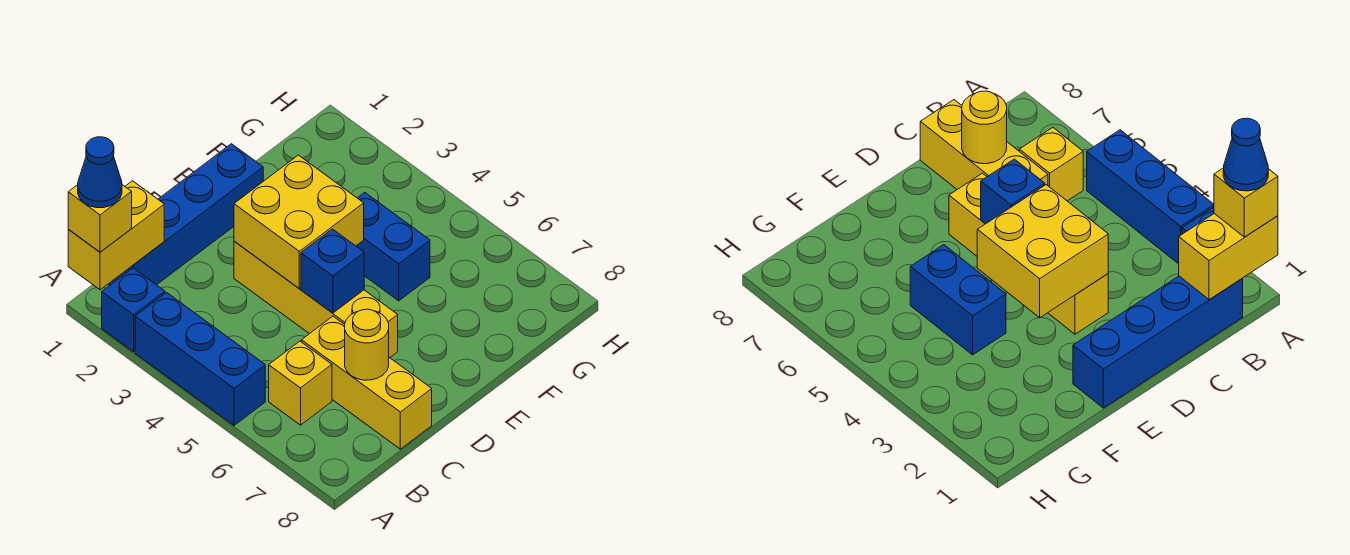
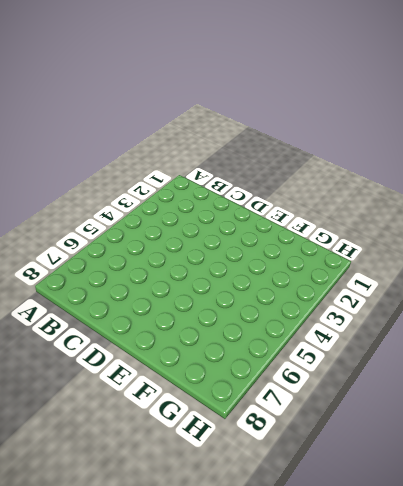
none -> blue brick A2 level 1
none -> blue brick A3:A5 level 1
none -> blue brick B1:E1 level 1

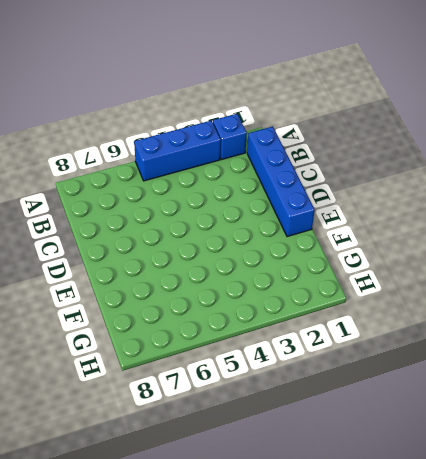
none -> yellow brick B6 level 1
none -> yellow brick C6:C8 level 1
none -> yellow brick D3:D6 level 1

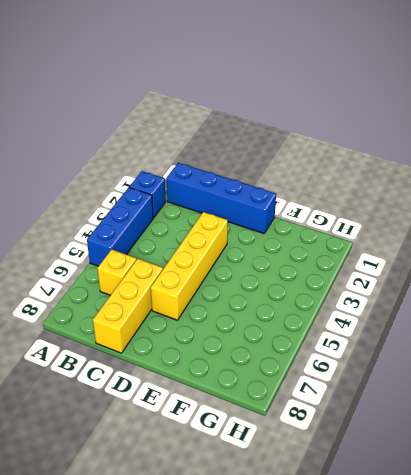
none -> blue brick F4:F5 level 1
none -> yellow brick A1:B1 level 2
none -> yellow round brick C7 level 2

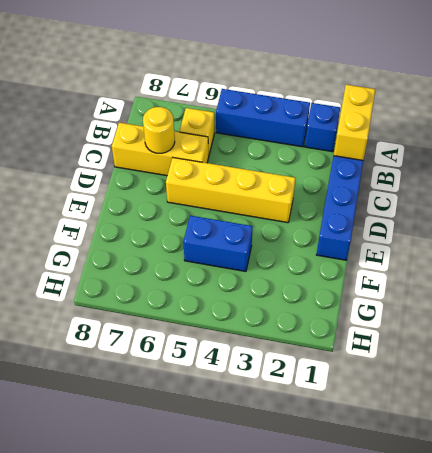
none -> yellow brick D3:E4 level 2
none -> blue brick D5 level 2
none -> yellow brick A1 level 3

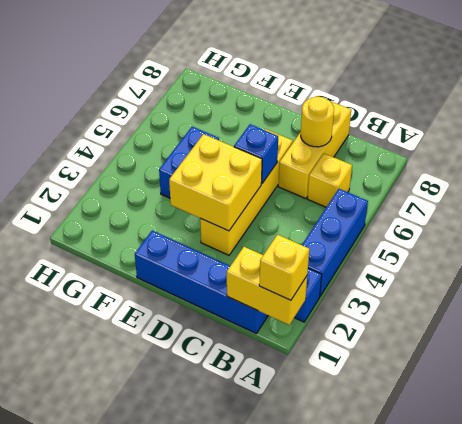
none -> blue cone A1 level 4

